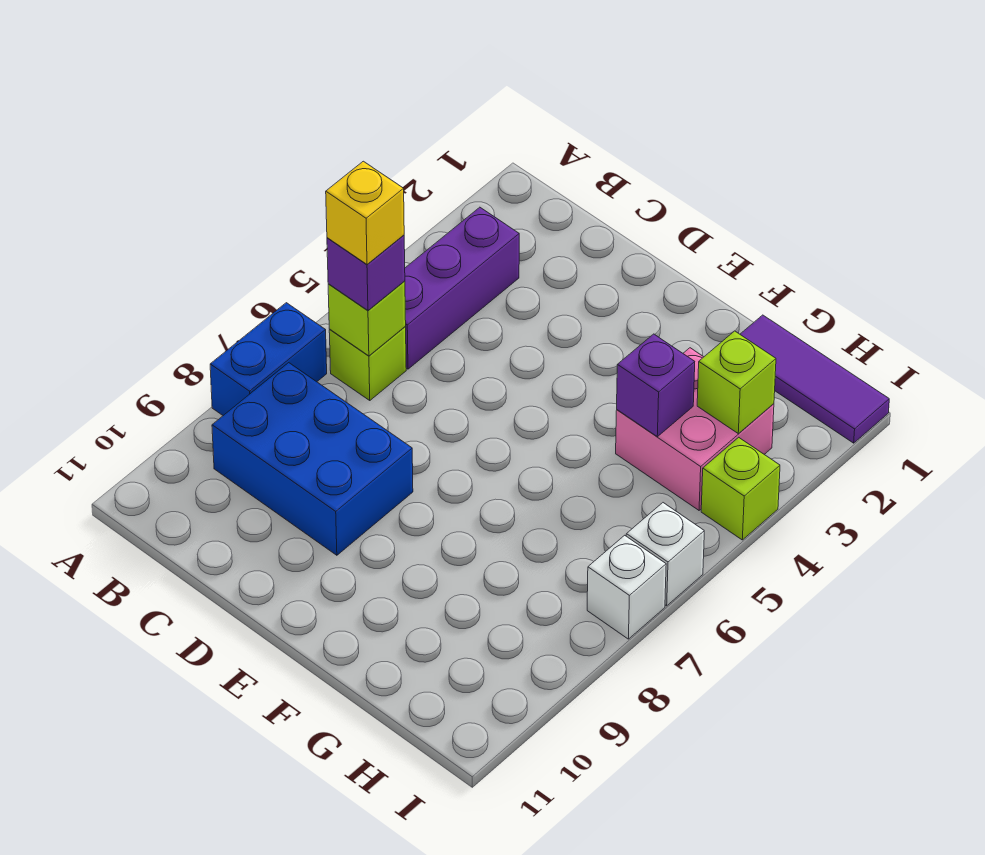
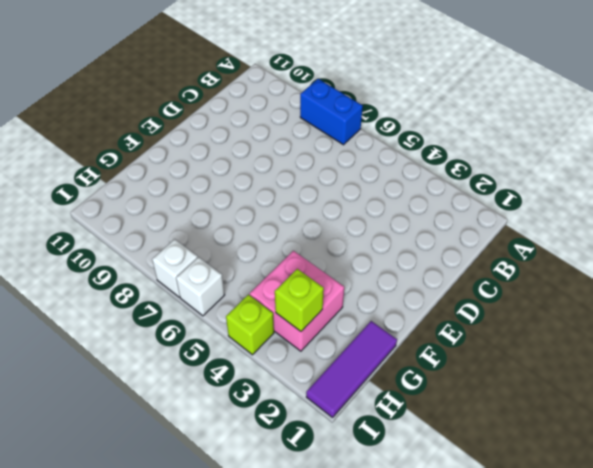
none -> purple brick B3:B5 level 1
none -> lime brick B6 level 1
none -> blue brick B8:D9 level 1

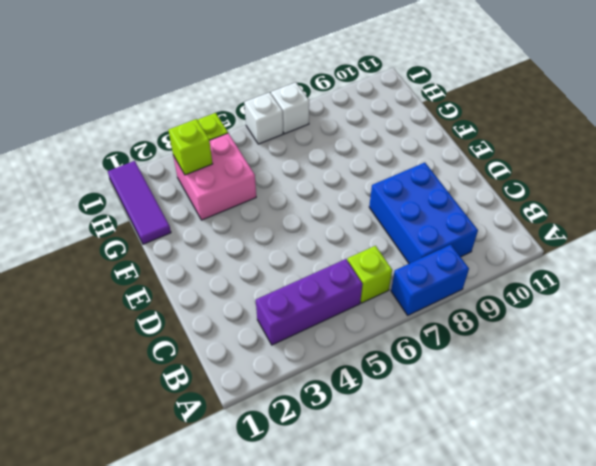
none -> lime brick B6 level 2
none -> purple brick G4 level 2
none -> purple brick B6 level 3

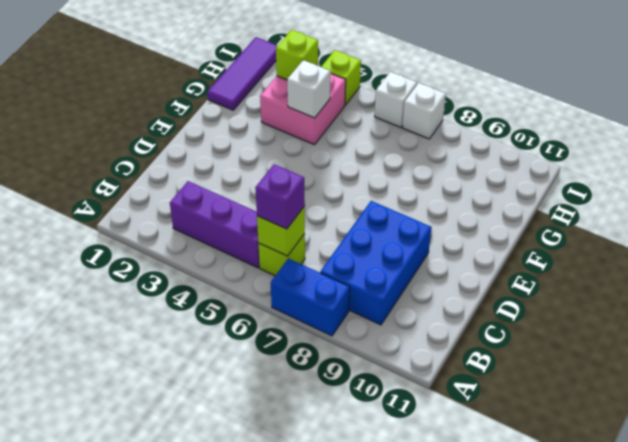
white brick G4 level 2 -> purple brick G4 level 2
none -> yellow brick B6 level 4

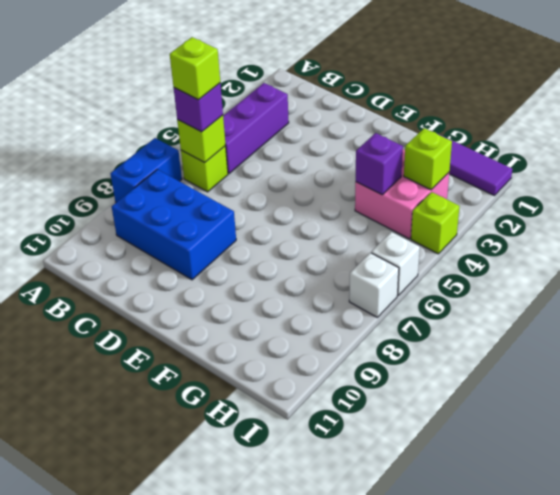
lime brick B6 level 4 -> yellow brick B6 level 4

